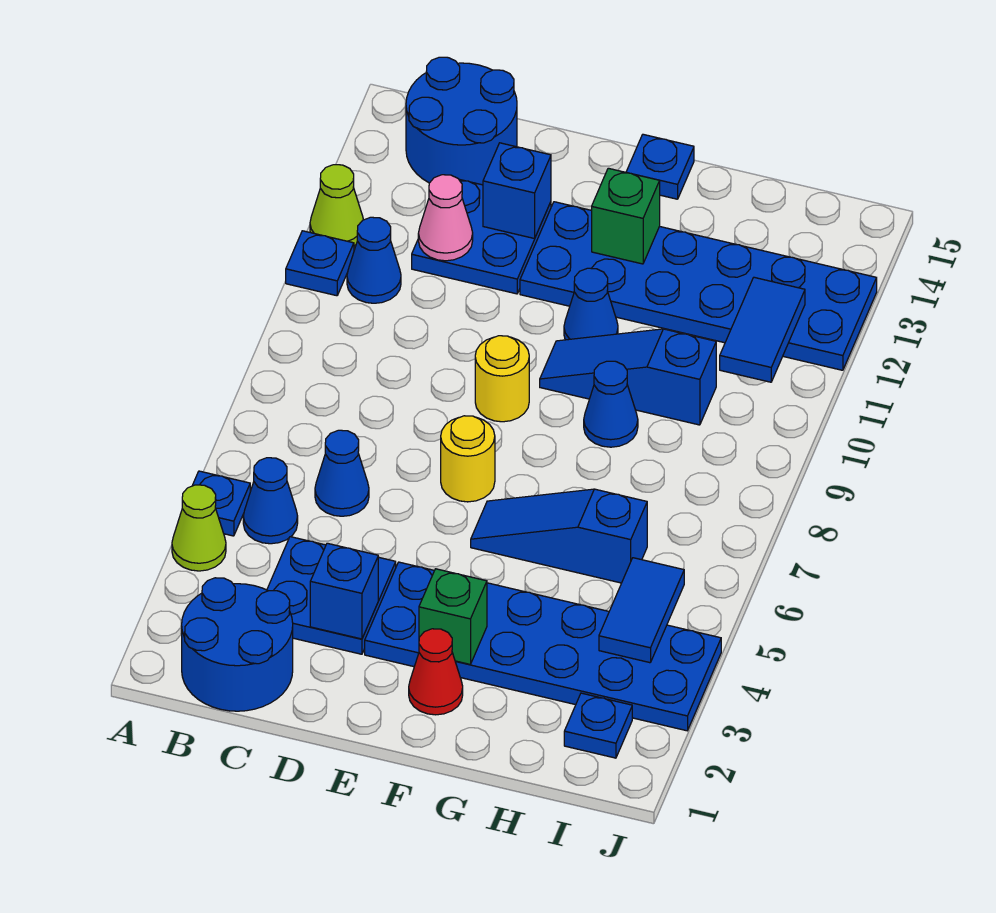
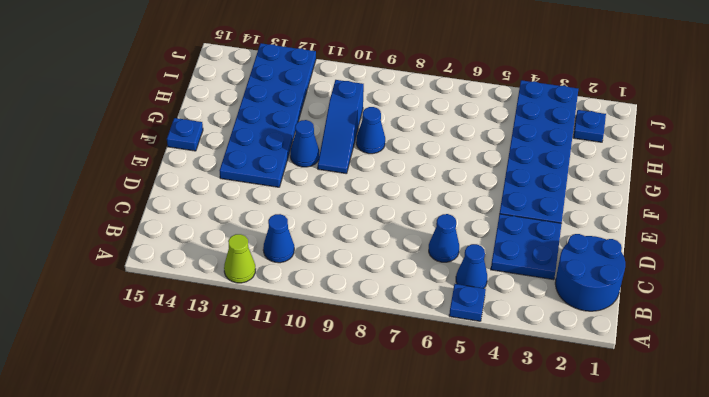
none -> lime cone A4 level 1
none -> blue plate A11 level 1
none -> blue round brick B14:C15 level 1

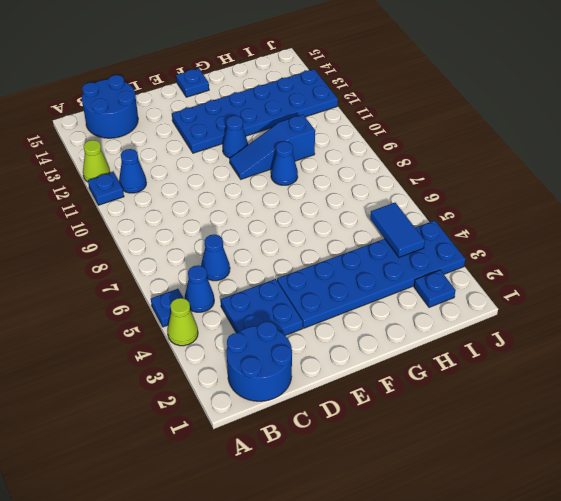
none -> blue plate C12:D13 level 1
none -> yellow round brick E7 level 1
none -> yellow round brick E9 level 1

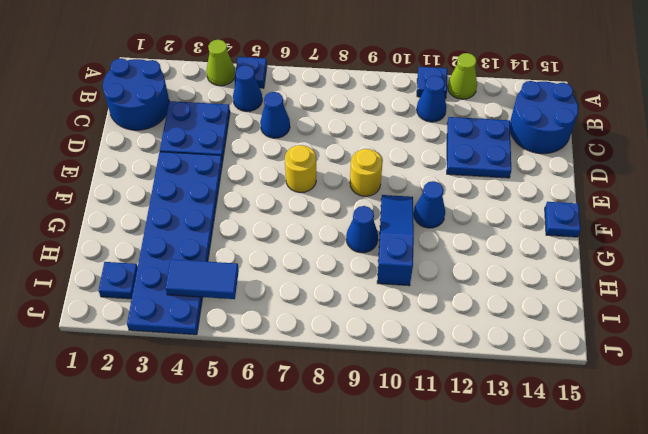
none -> blue plate E12:J13 level 1
none -> red cone F2 level 1
none -> blue slope F6:H6 level 1 top H

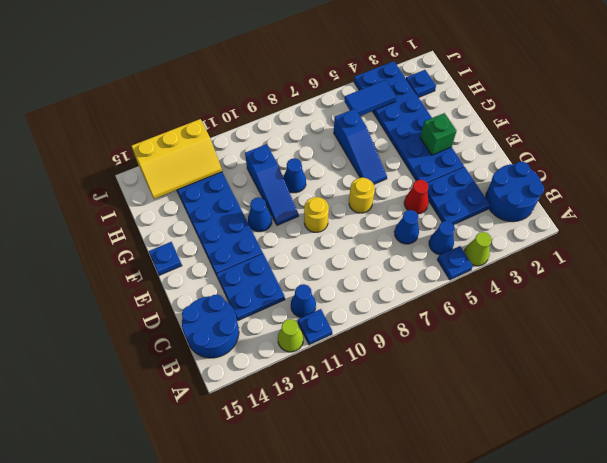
red cone D5 level 1 -> red cone F2 level 1
yellow slope I12:J14 level 2 top J -> blue tile I11:I12 level 2
none -> pink cone C12 level 2
none -> blue brick D3 level 2
none -> blue brick D13 level 2

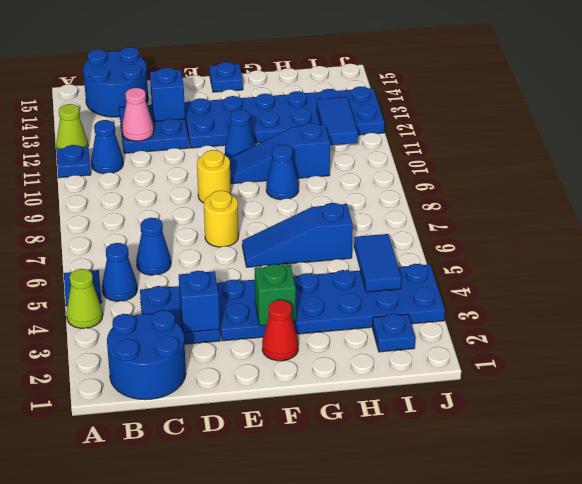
none -> green brick F13 level 2

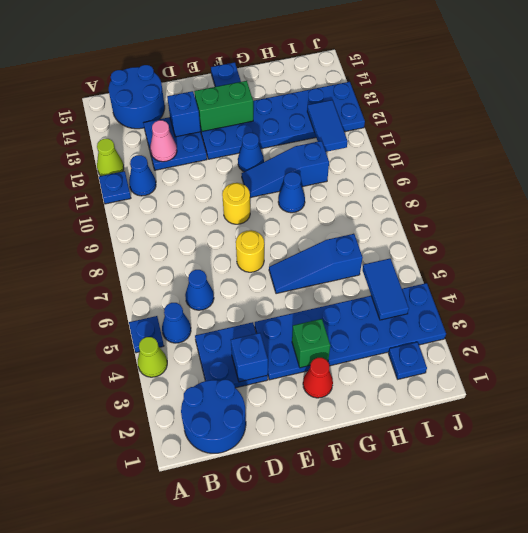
green brick E13:F13 level 2 -> green brick F13 level 2

